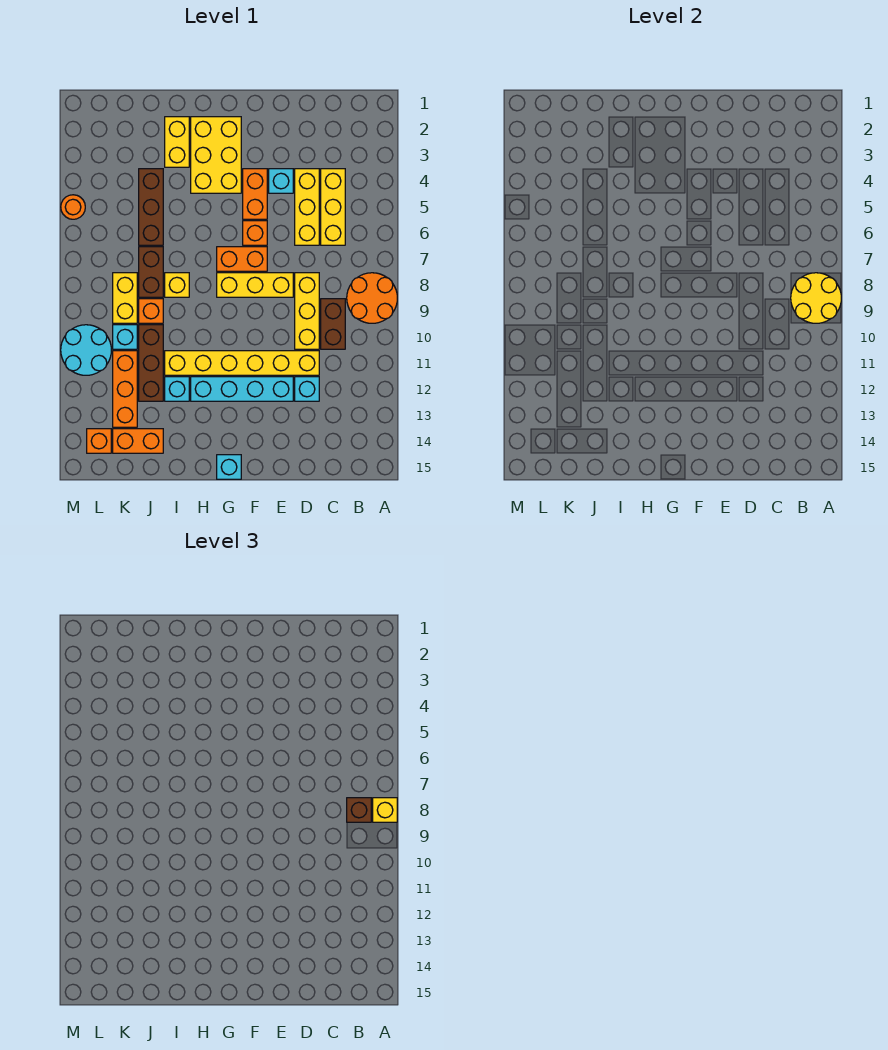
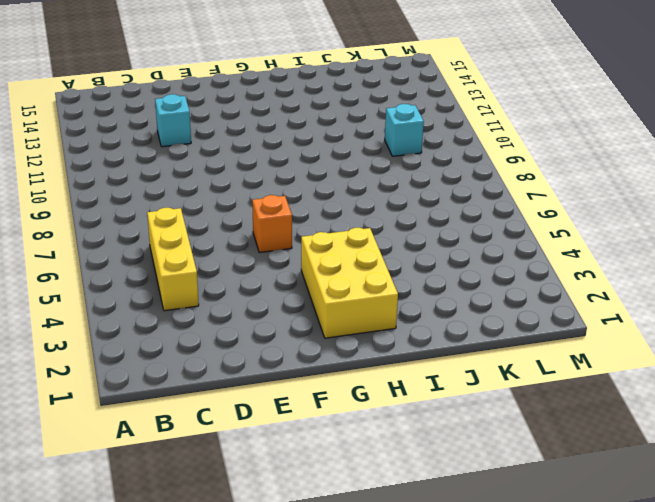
none -> orange round brick A8:B9 level 1
none -> brown brick C9:C10 level 1
none -> yellow brick D4:D6 level 1
none -> yellow brick D8:D10 level 1

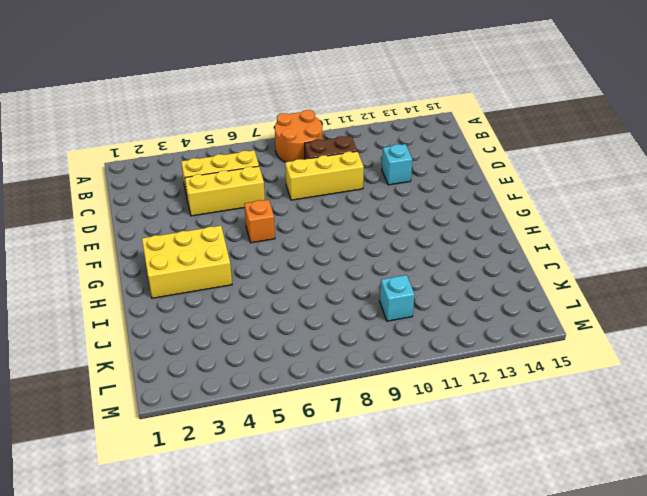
none -> yellow brick D11:I11 level 1
none -> cyan brick E4 level 1
none -> yellow brick E8:G8 level 1
none -> cyan brick E12:H12 level 1

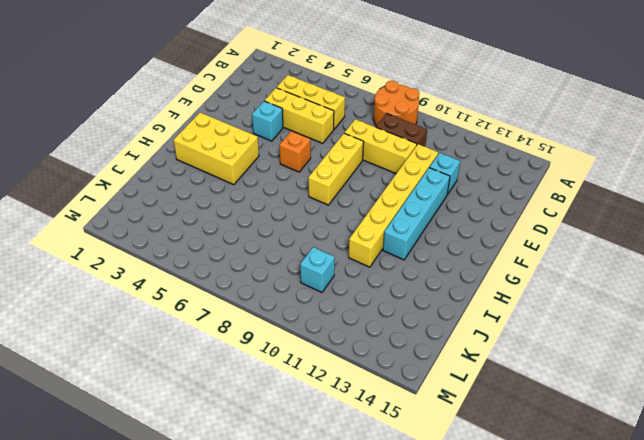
none -> orange brick F4:F5 level 1
none -> orange brick F7:G7 level 1
none -> cyan brick G15 level 1
none -> yellow brick I2:I3 level 1

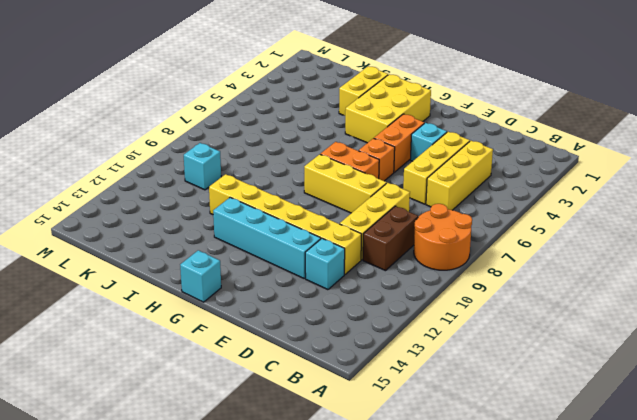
none -> yellow brick I8 level 1
none -> cyan brick I12 level 1
none -> brown brick J4:J6 level 1
none -> brown brick J7:J8 level 1

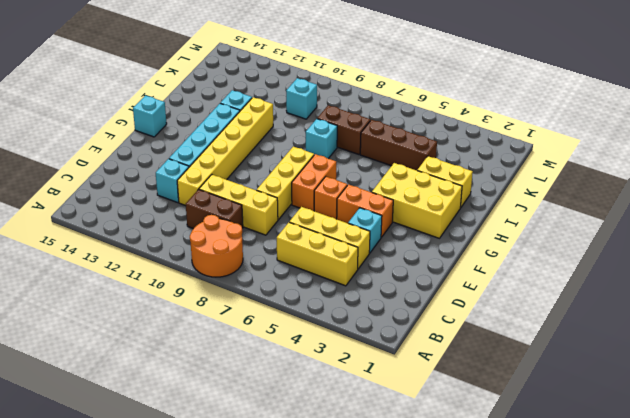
cyan brick I8 level 1 -> yellow brick I8 level 1
none -> orange brick J9 level 1
none -> brown brick J10:J12 level 1
none -> orange brick J14:K14 level 1
none -> yellow brick K8:K9 level 1

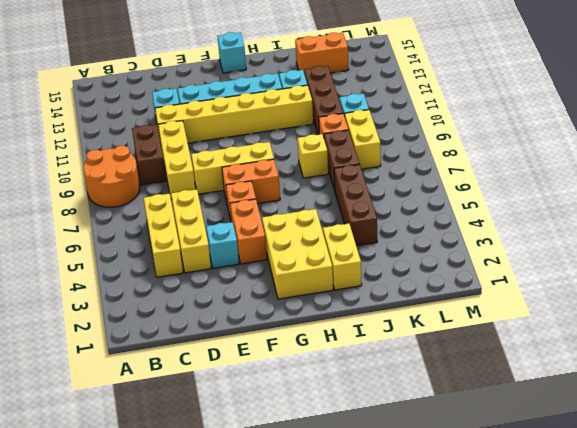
none -> orange brick K11:K13 level 1
none -> cyan round brick L10:M11 level 1
none -> orange brick L14 level 1
none -> orange round brick M5 level 1

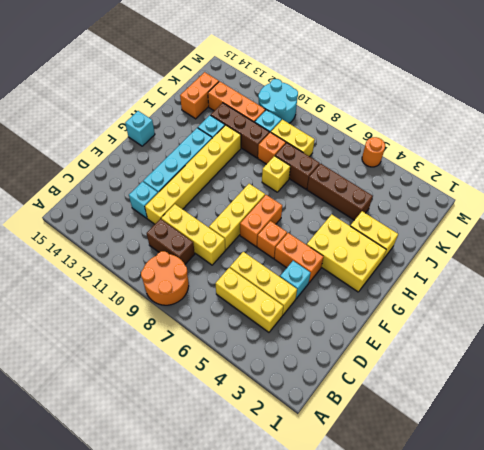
none -> orange brick L14 level 1
none -> yellow round brick A8:B9 level 2
none -> yellow brick A8 level 3
none -> brown brick B8 level 3

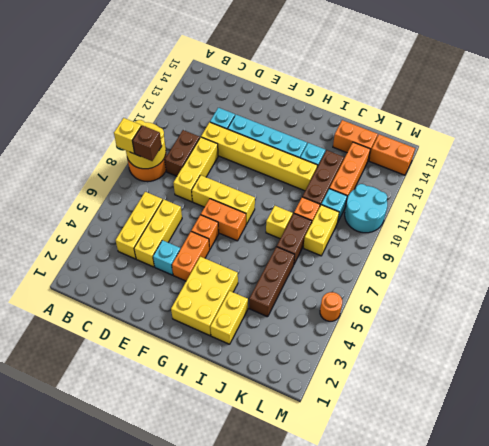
orange brick L14:M14 level 1 -> orange brick L14 level 1
none -> cyan brick G15 level 1

